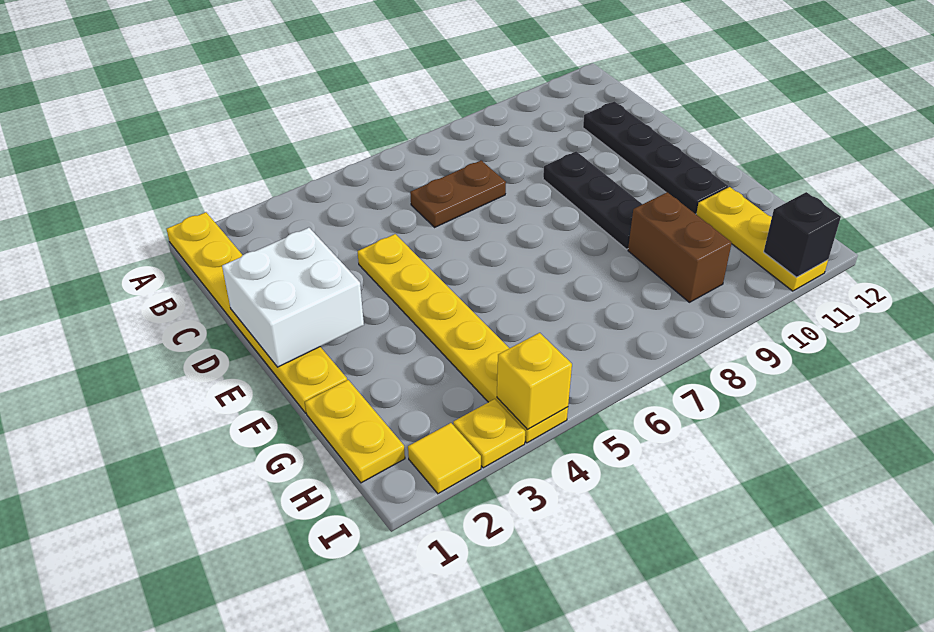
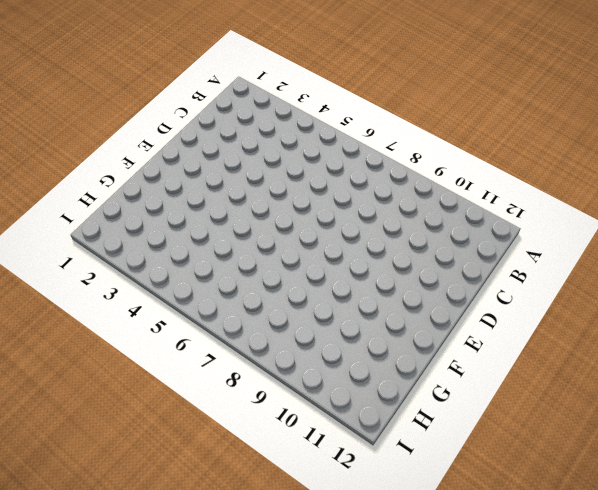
none -> yellow plate A1:F1 level 1
none -> brown plate C6:C7 level 1
none -> black plate C11:F11 level 1

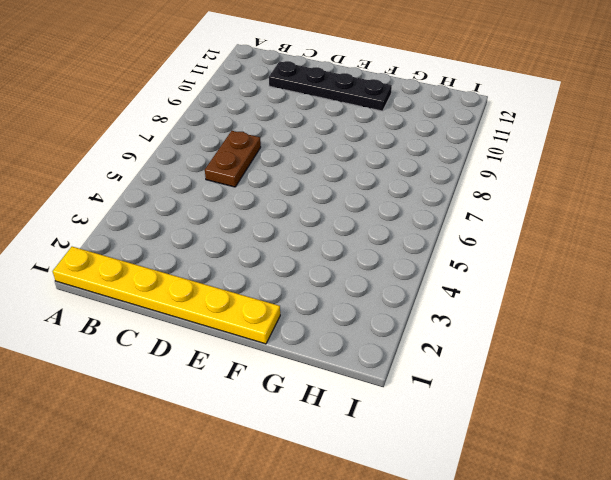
none -> yellow plate D4:I4 level 1
none -> black plate D9:F9 level 1
none -> yellow plate G1:H1 level 1

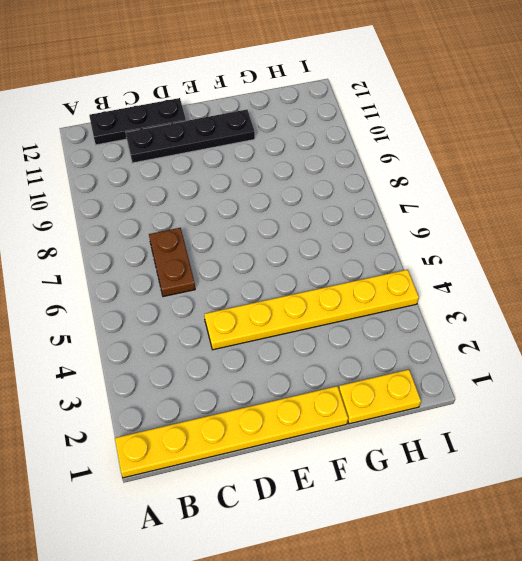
black plate B12:D12 level 1 -> black plate D9:F9 level 1
none -> brown brick G9:H9 level 1
none -> yellow plate G11:I11 level 1
none -> yellow tile I2 level 1

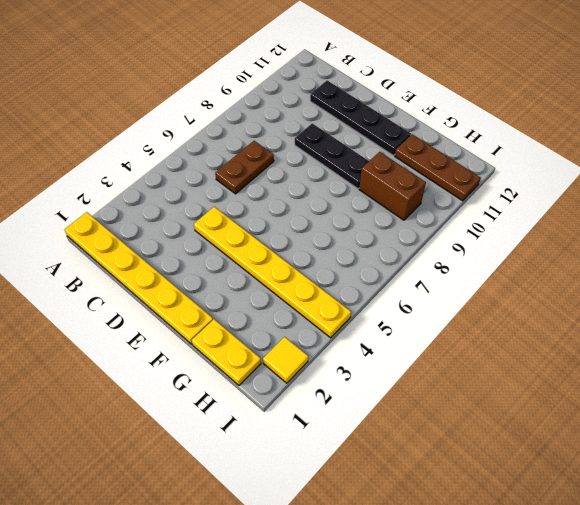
brown plate G11:I11 level 1 -> yellow plate G11:I11 level 1
none -> yellow plate I3 level 1
none -> white brick D1:E2 level 2
none -> yellow brick I4 level 2

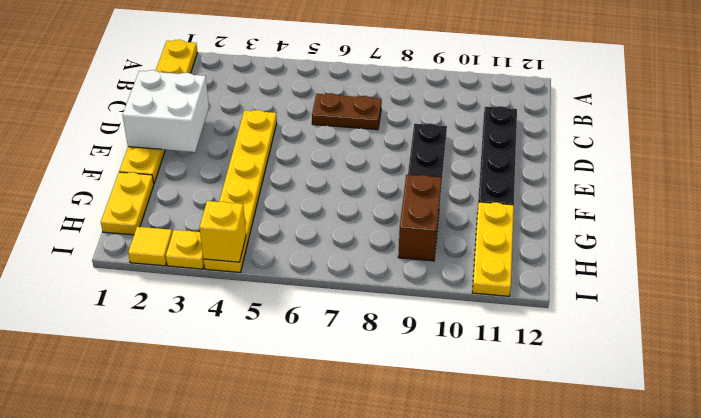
none -> black brick I11 level 2

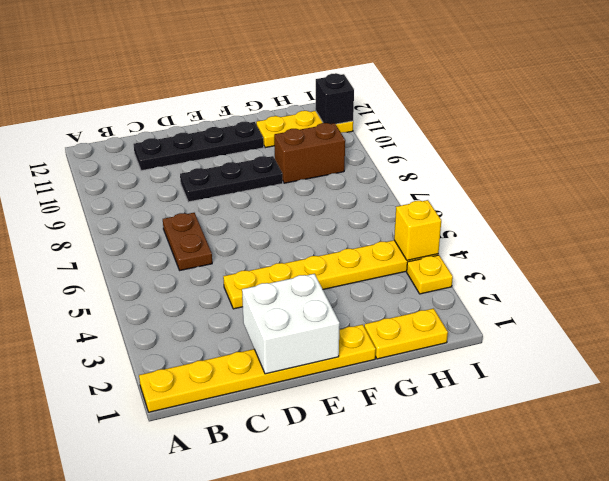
none -> yellow tile I2 level 1

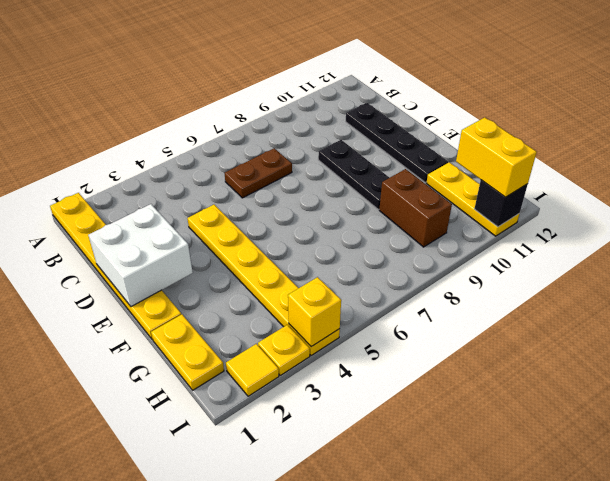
yellow brick H11:I11 level 3 -> none

